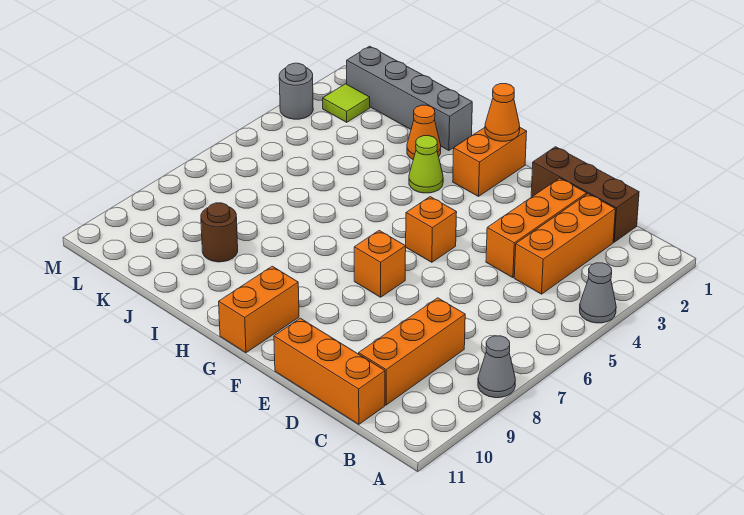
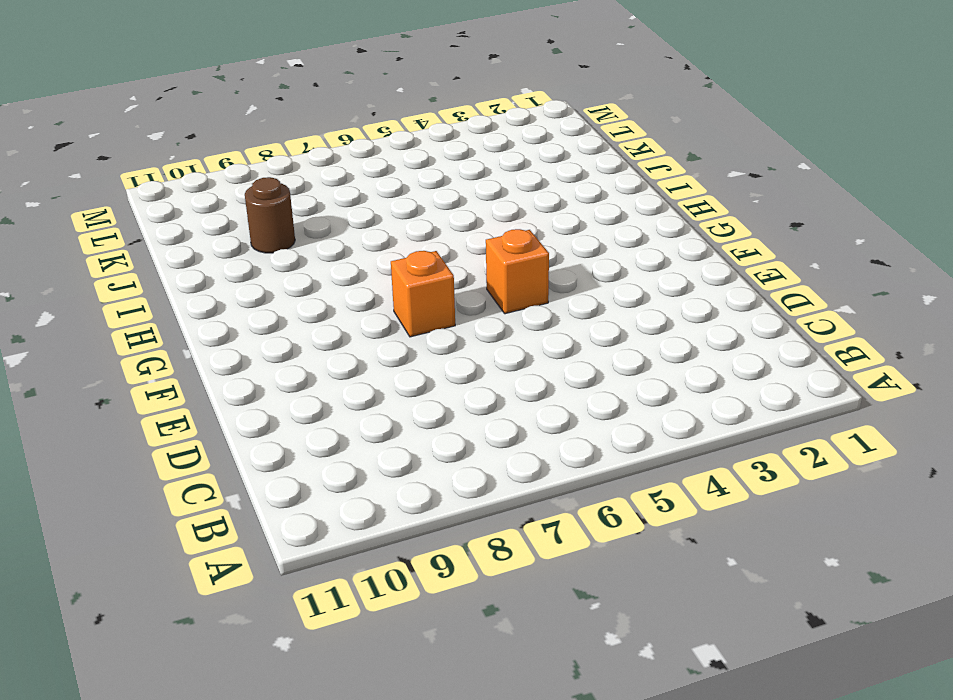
none -> grey cone A4 level 1
none -> grey cone A8 level 1
none -> brown brick C1:E1 level 1

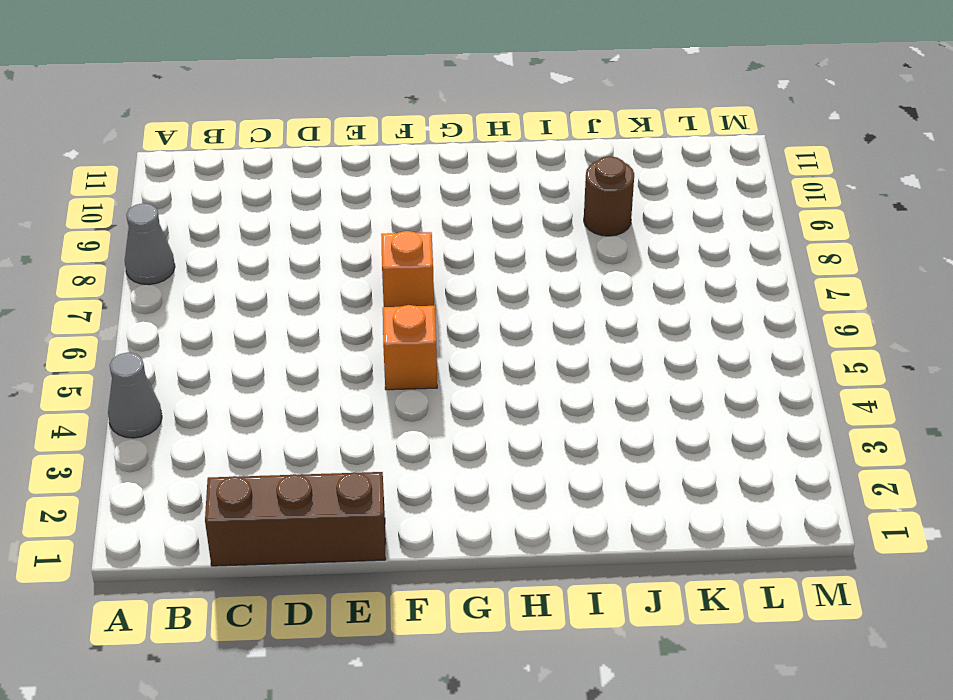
none -> orange brick C2:C4 level 1
none -> orange brick C8:C10 level 1
none -> orange brick C11:E11 level 1

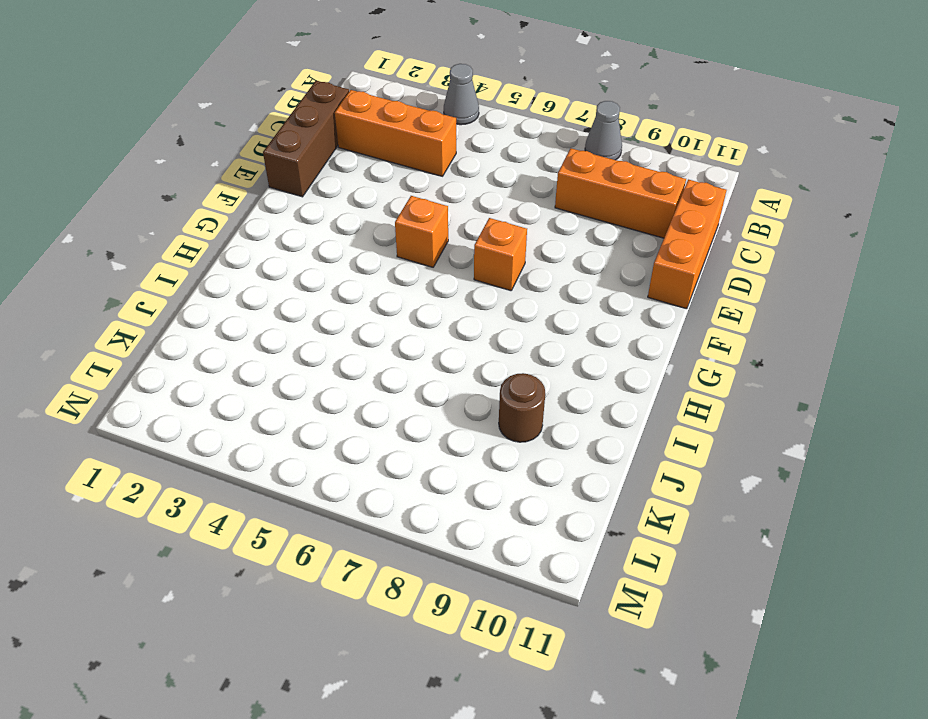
none -> orange brick D2:D4 level 1
none -> orange brick G1:G2 level 1
none -> orange brick G10:G11 level 1

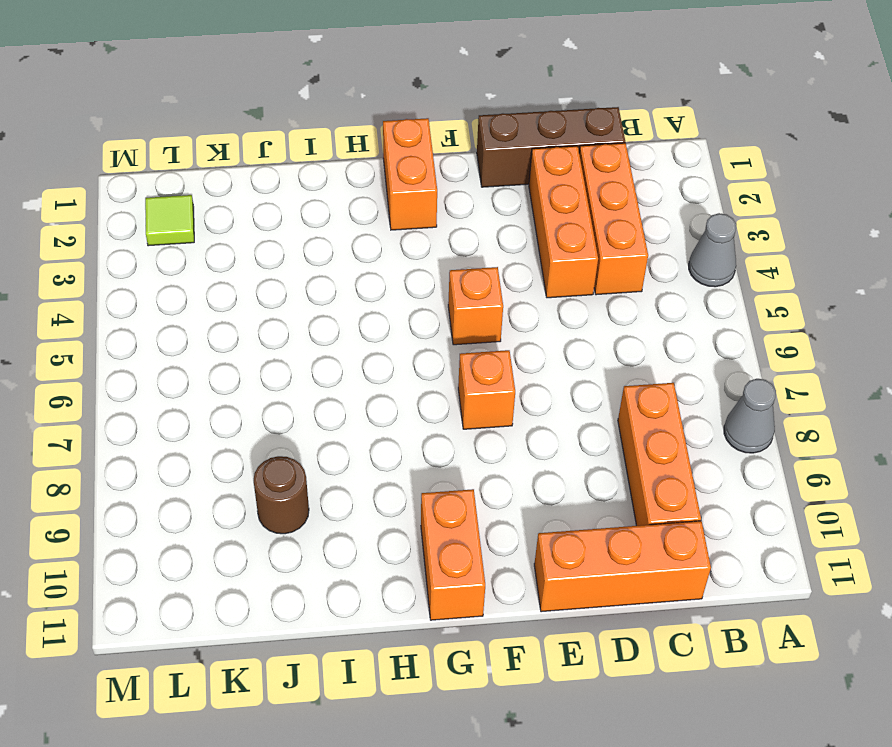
none -> lime cone H3 level 1
none -> grey brick I1:L1 level 1
none -> orange cone I2 level 1

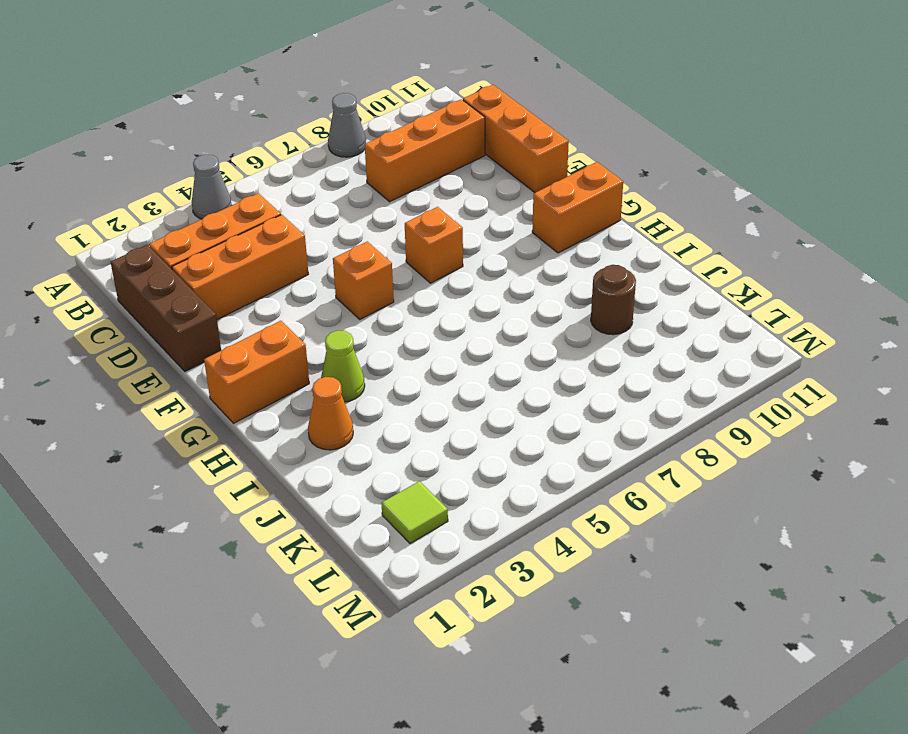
none -> grey brick I1:L1 level 1
none -> grey round brick M3 level 1
none -> orange cone G1 level 2

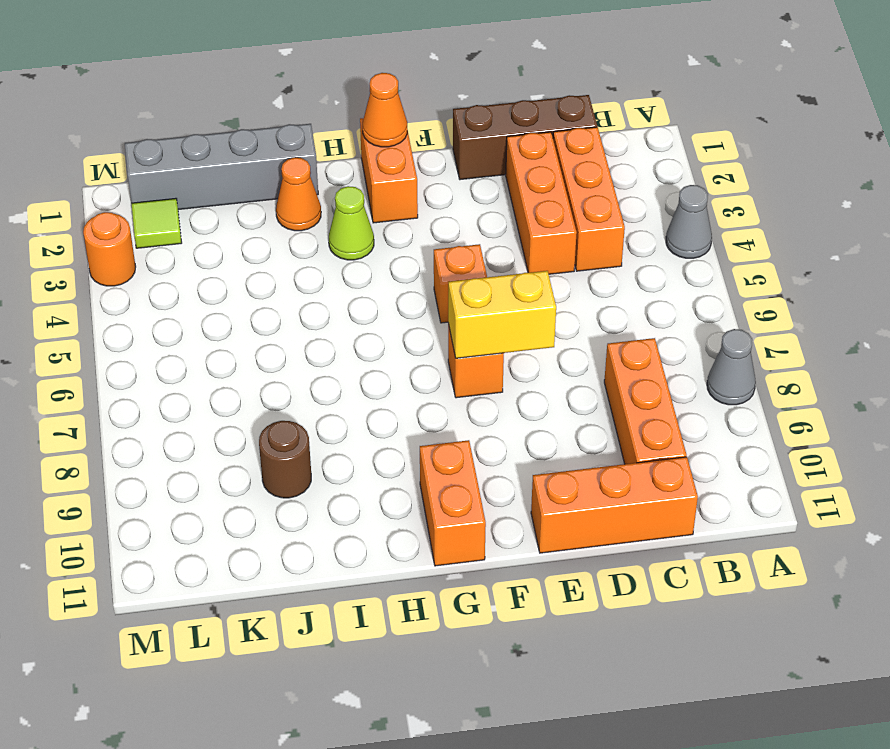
yellow brick E7:F7 level 2 -> none
orange round brick M3 level 1 -> grey round brick M3 level 1

